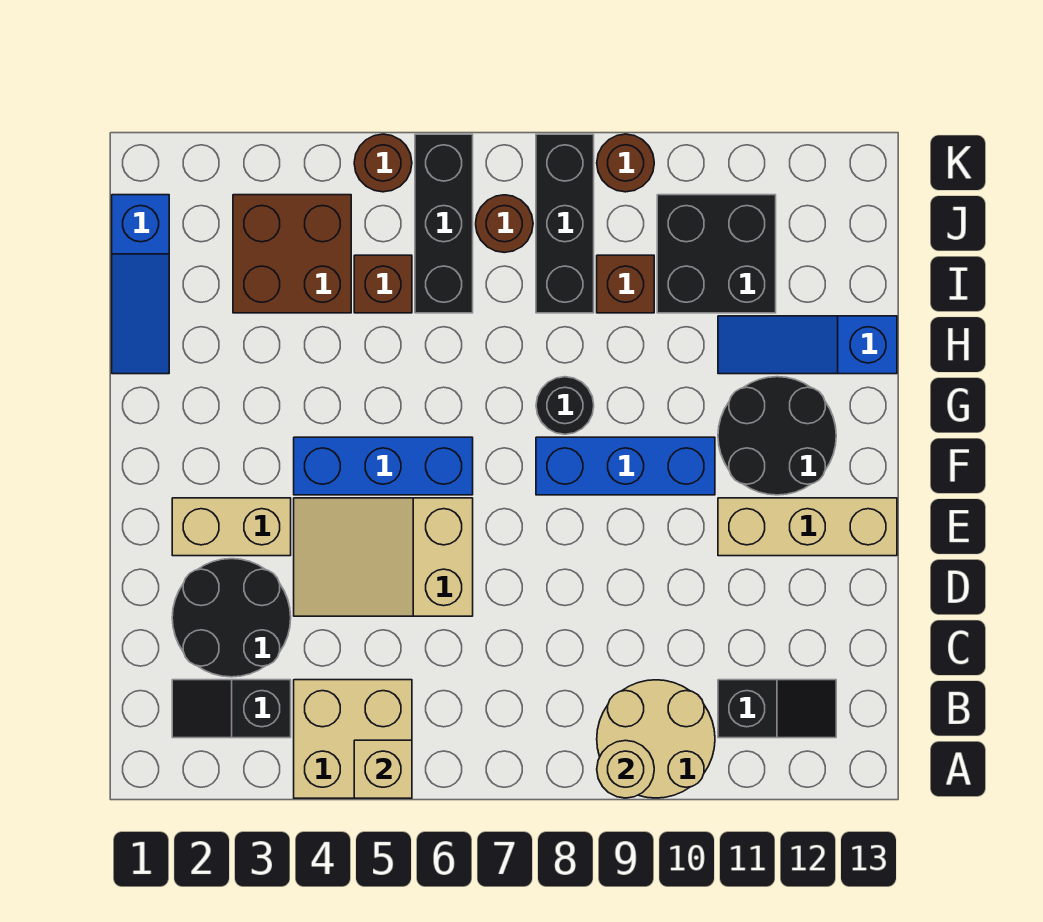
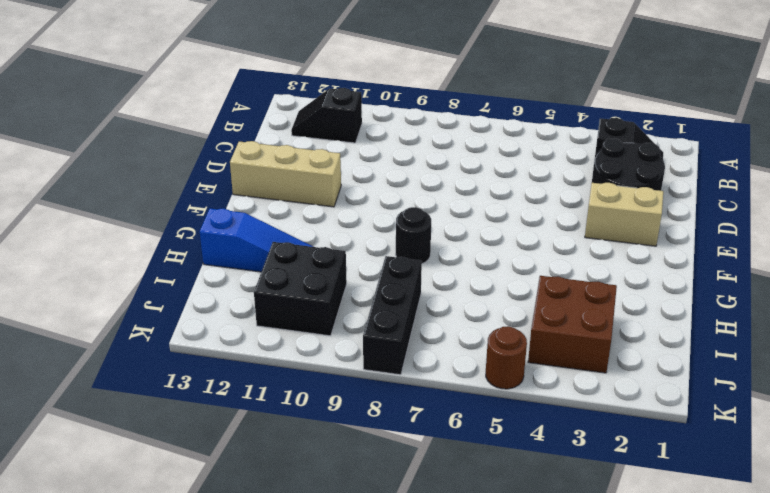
none -> tan brick A4:B5 level 1
none -> tan round brick A9:B10 level 1
none -> tan slope D4:E6 level 1 top 6

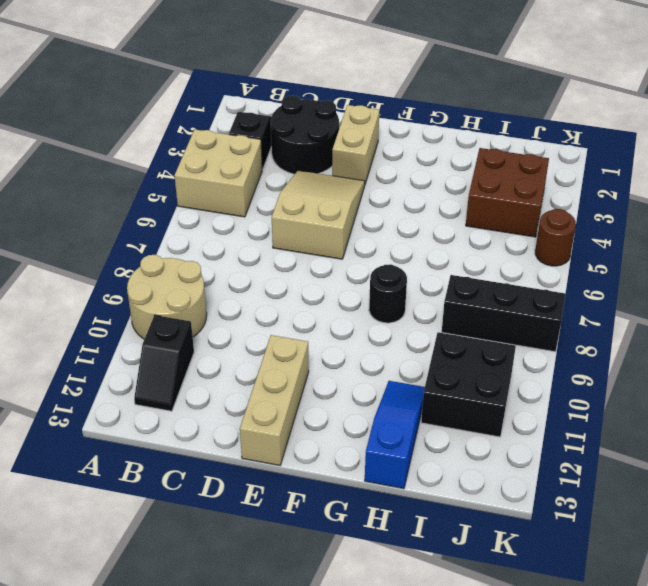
none -> blue brick F4:F6 level 1
none -> blue brick F8:F10 level 1
none -> black round brick F11:G12 level 1

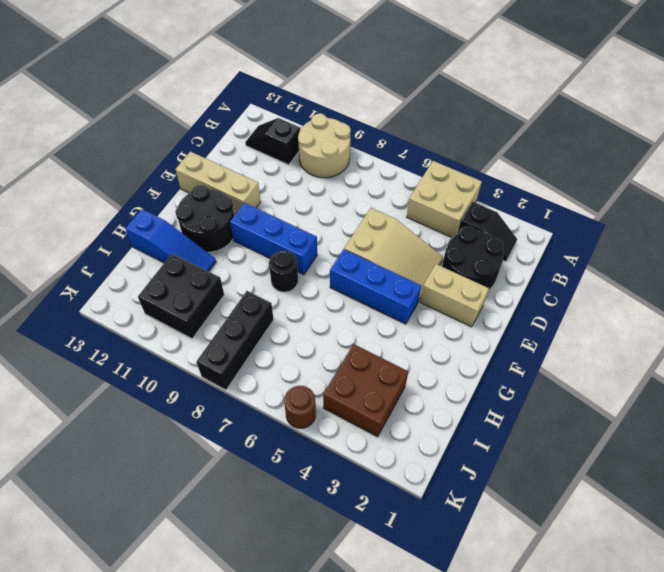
none -> blue slope H1:J1 level 1 top J
none -> brown brick I5 level 1
none -> black brick I6:K6 level 1

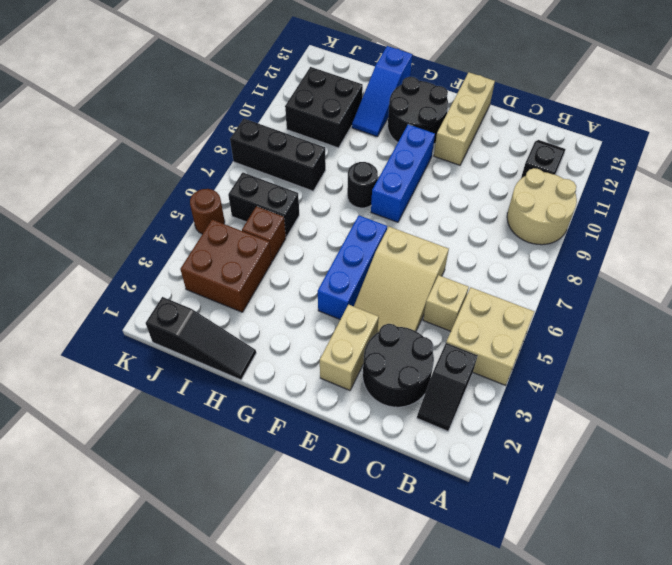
tan brick C5 level 1 -> tan brick A5 level 2
black slope H1:J1 level 1 top J -> blue slope H1:J1 level 1 top J
black brick I6:J6 level 1 -> black brick I6:K6 level 1
none -> brown brick I9 level 1
none -> brown round brick J7 level 1
none -> brown round brick K9 level 1

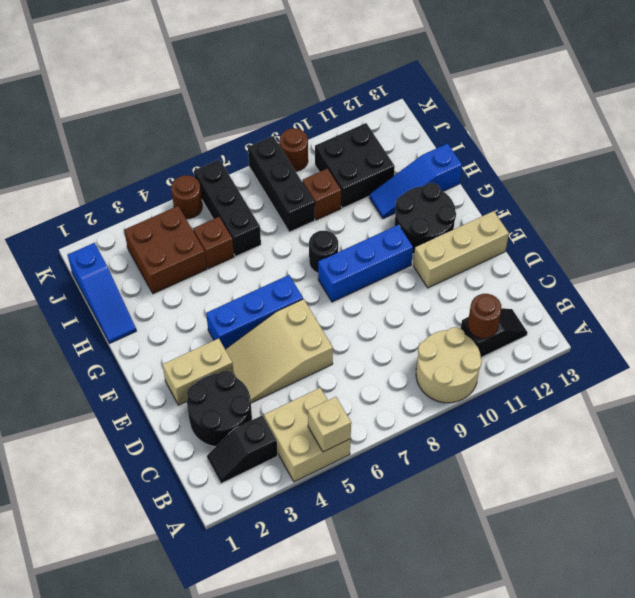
brown round brick B11 level 2 -> brown round brick J7 level 1
none -> tan round brick A9 level 2

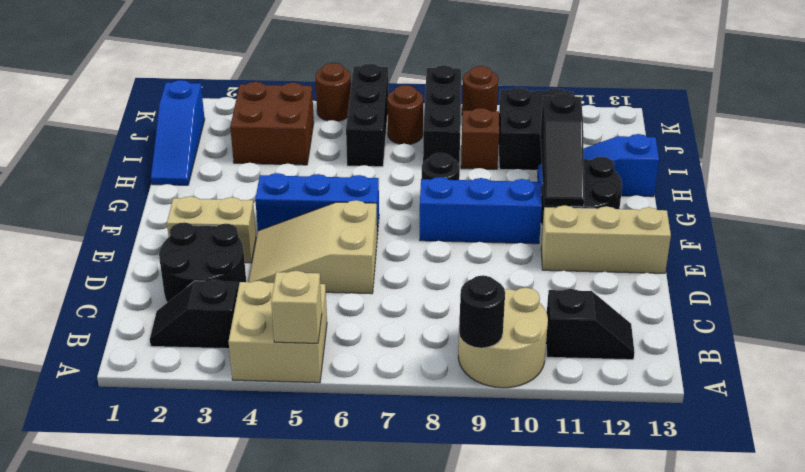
black round brick A9 level 2 -> tan round brick A9 level 2
black slope F11:H11 level 2 top H -> none
none -> brown brick I5 level 1

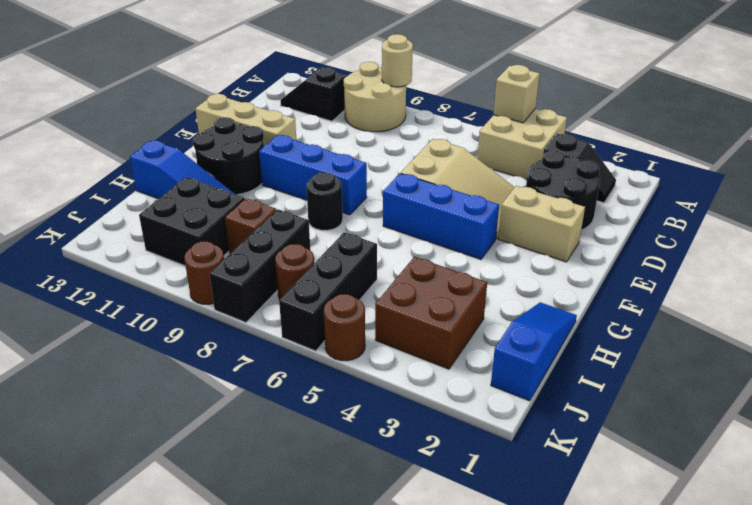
none -> brown brick I5 level 1

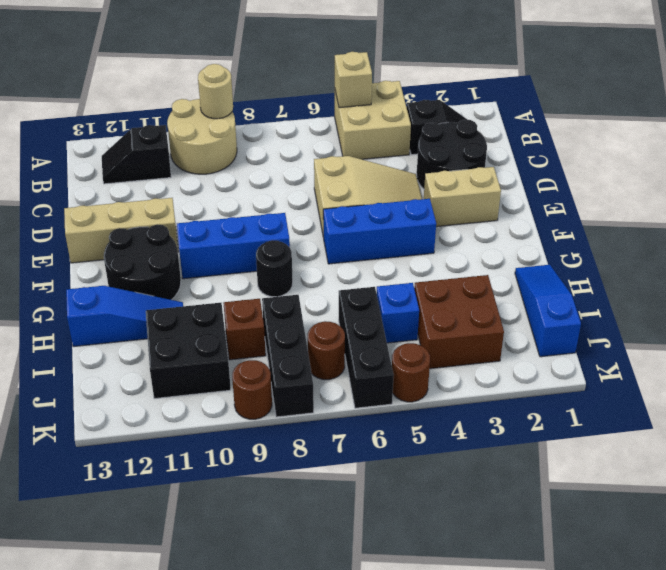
blue brick I5 level 1 -> brown brick I5 level 1

